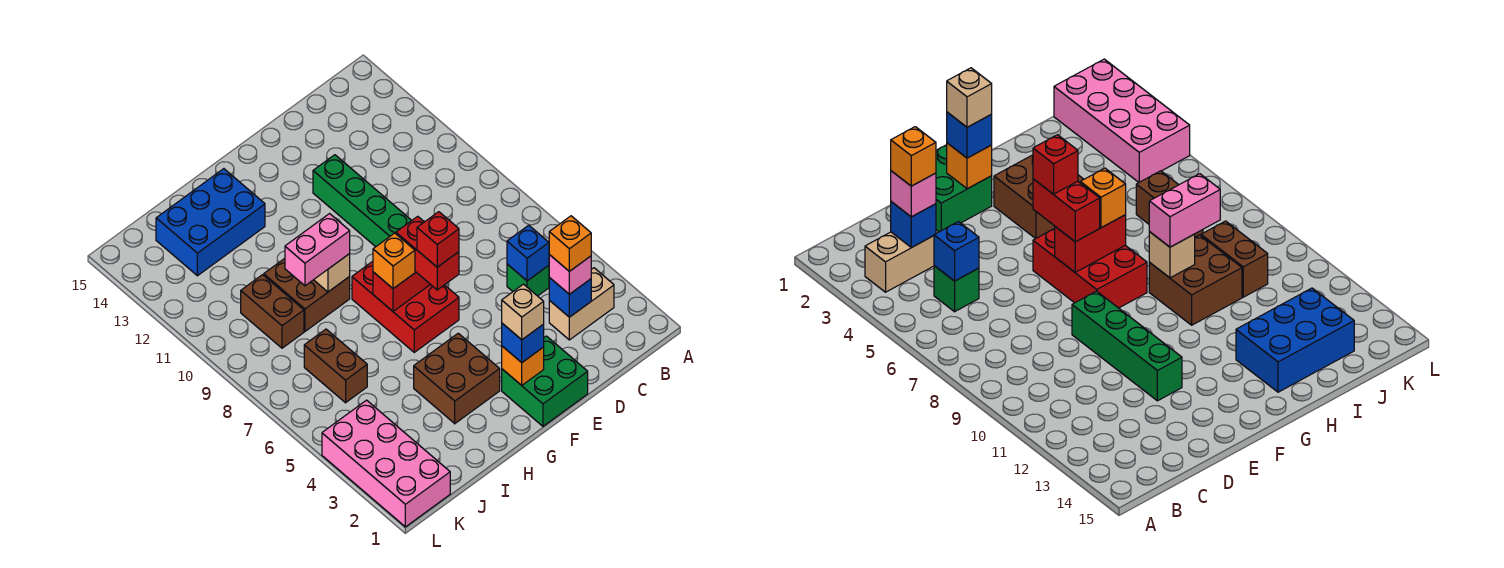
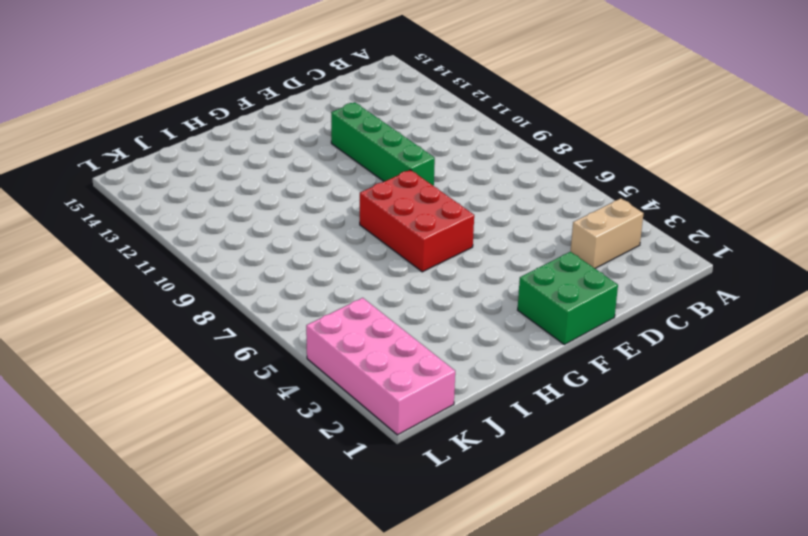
none -> green brick C5 level 1
none -> brown brick G3:H4 level 1
none -> brown brick H9:I10 level 1

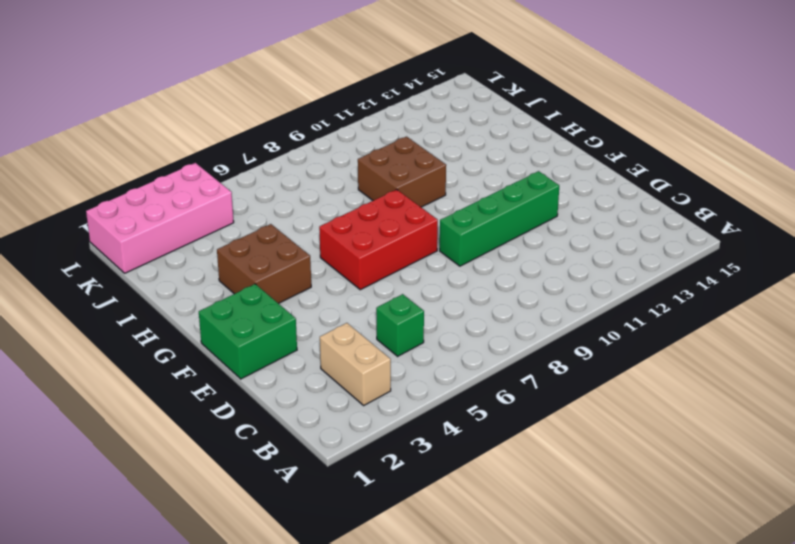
none -> blue brick H13:J14 level 1
none -> brown brick J6:J7 level 1
none -> brown brick J9:J10 level 1

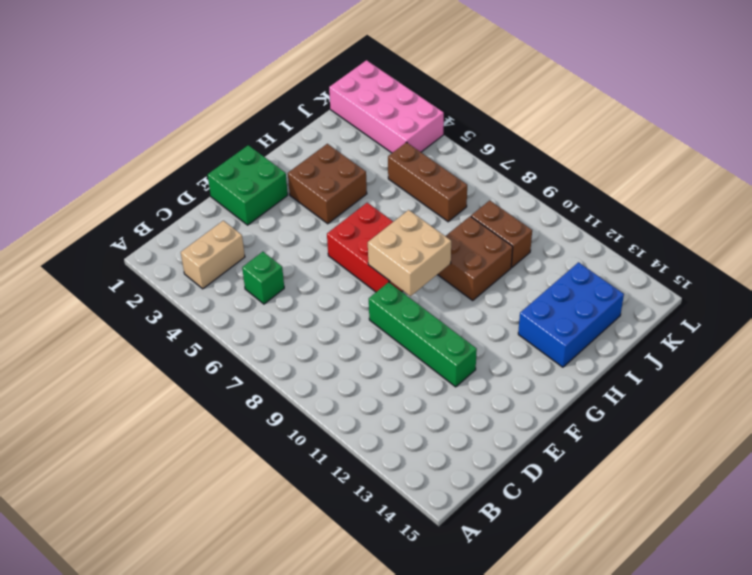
tan brick F8:G9 level 2 -> none
brown brick J5:J7 level 1 -> brown brick J6:J7 level 1
none -> blue brick C3 level 2
none -> blue brick C5 level 2
none -> orange brick F2 level 2

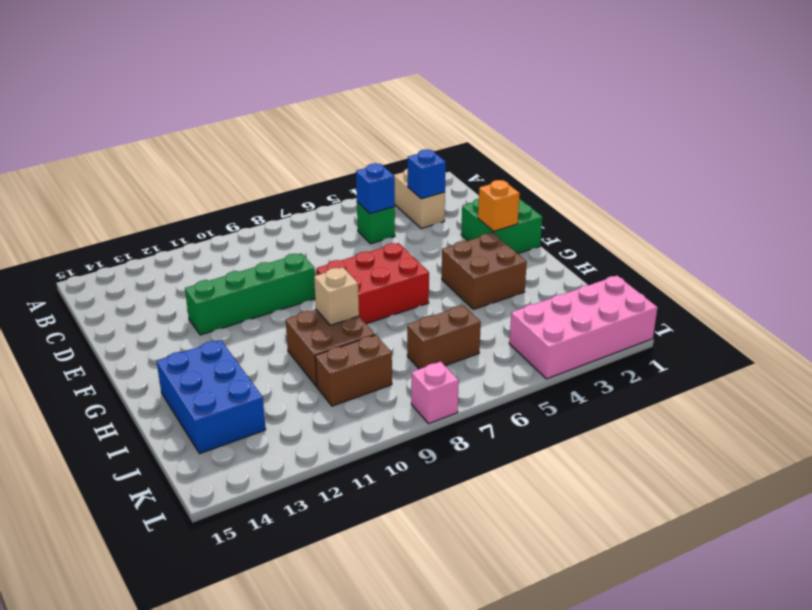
pink brick L8 level 1 -> pink brick C3 level 3
none -> red brick F7:G7 level 2
none -> blue brick F2 level 3
none -> red brick F6:F7 level 3

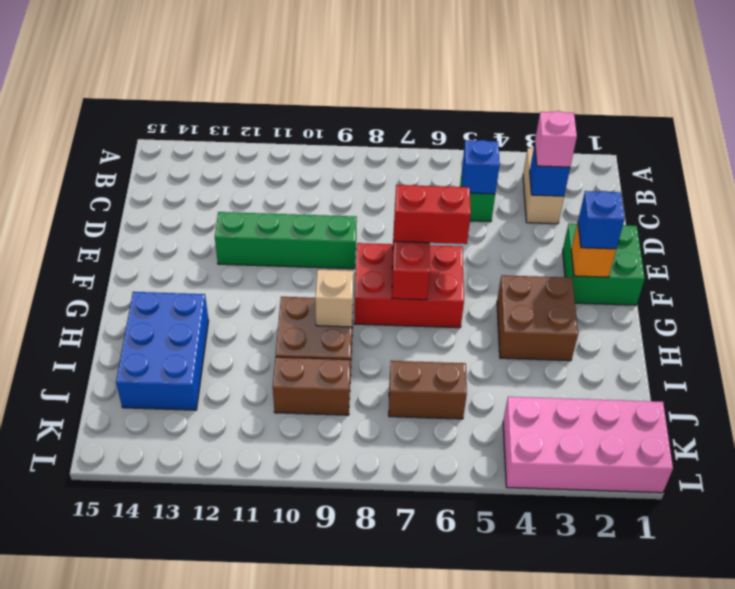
none -> orange brick G7 level 3
none -> pink brick H9:I9 level 3
none -> orange brick C3 level 4

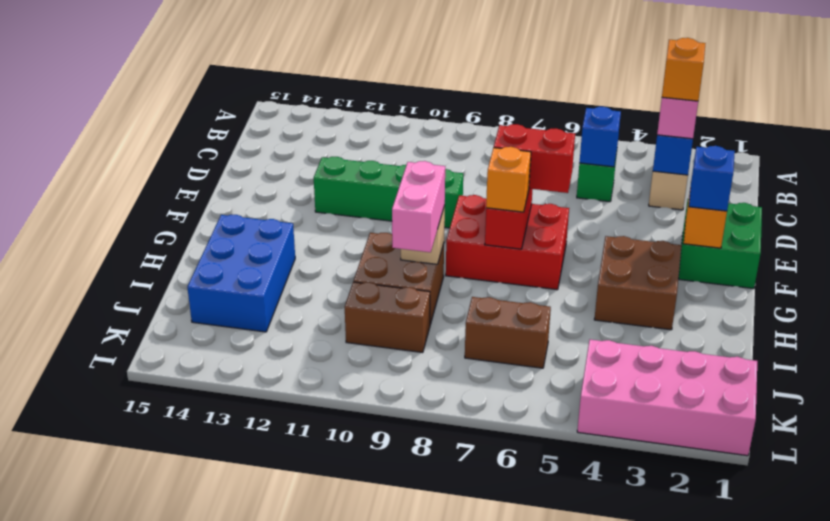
none -> tan brick F2 level 4
none -> red brick F6 level 4

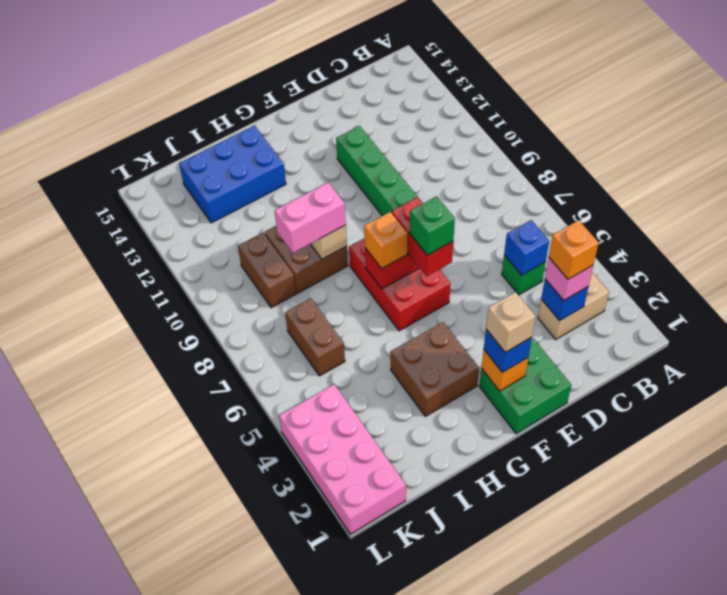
green brick F6 level 4 -> red brick F6 level 4

